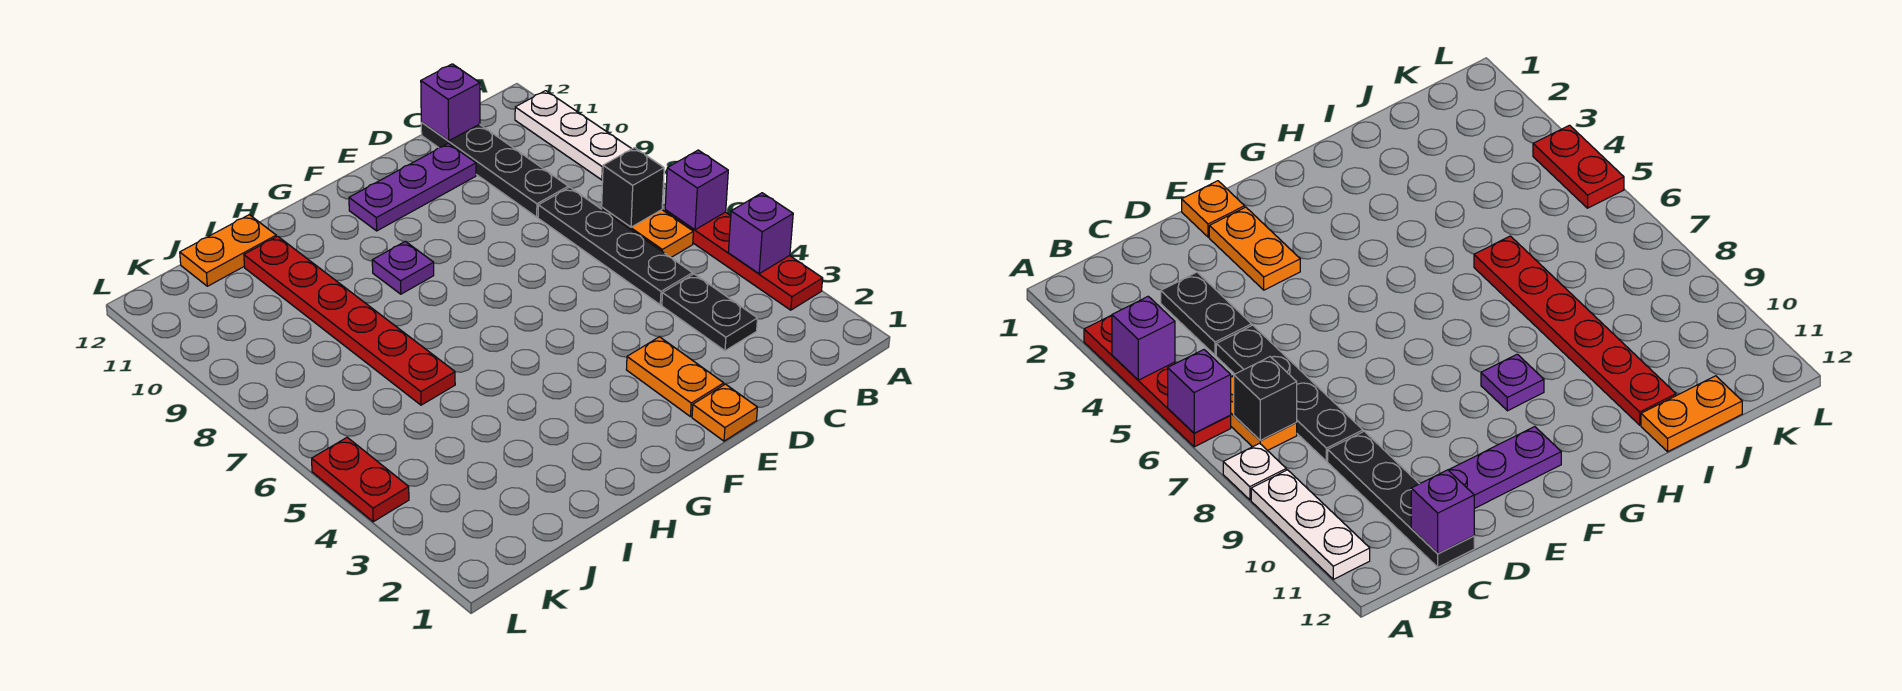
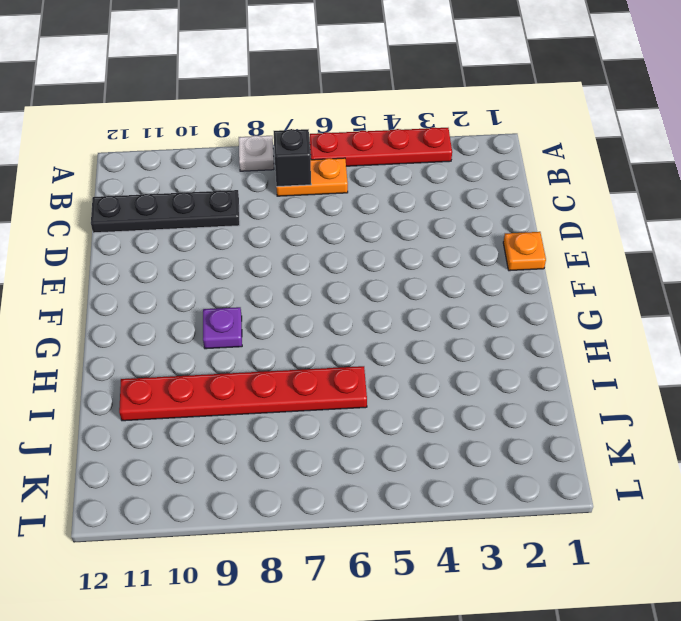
none -> white plate A9:A11 level 1
none -> black plate C3:C4 level 1
none -> black plate C5:C8 level 1

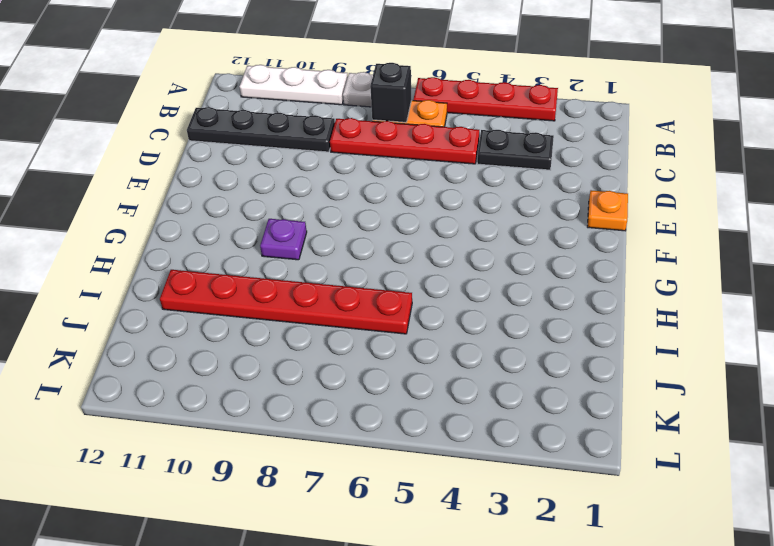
red plate C5:C8 level 1 -> black plate C5:C8 level 1
none -> purple plate D11:F11 level 1
none -> orange plate E2:E3 level 1
none -> orange plate I12:J12 level 1

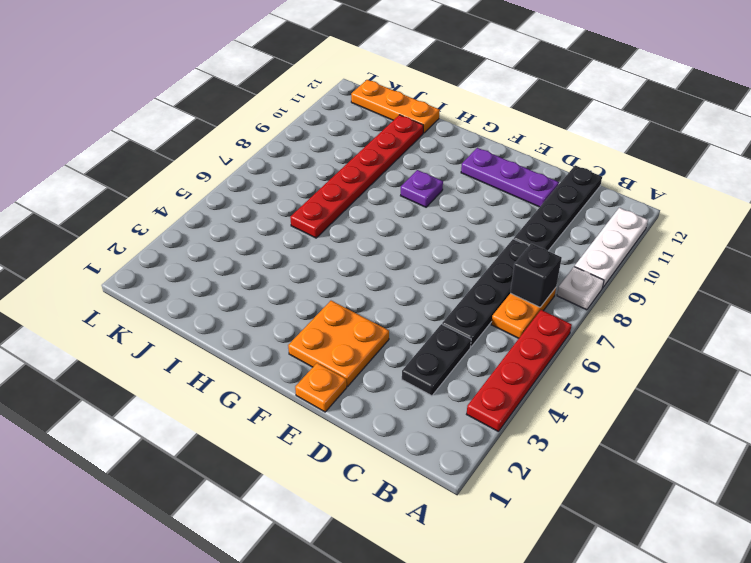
orange plate E2:F3 level 1 -> orange plate E2:E3 level 1
orange plate I12:K12 level 1 -> orange plate I12:J12 level 1
none -> red plate L4:L5 level 1
none -> purple brick A4 level 2
none -> purple brick A6 level 2

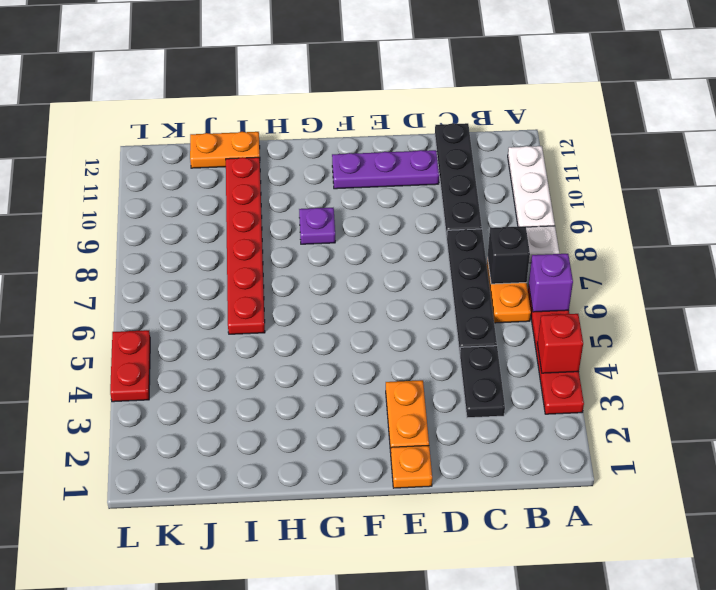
red brick A4 level 2 -> purple brick A4 level 2
none -> purple brick C12 level 2

